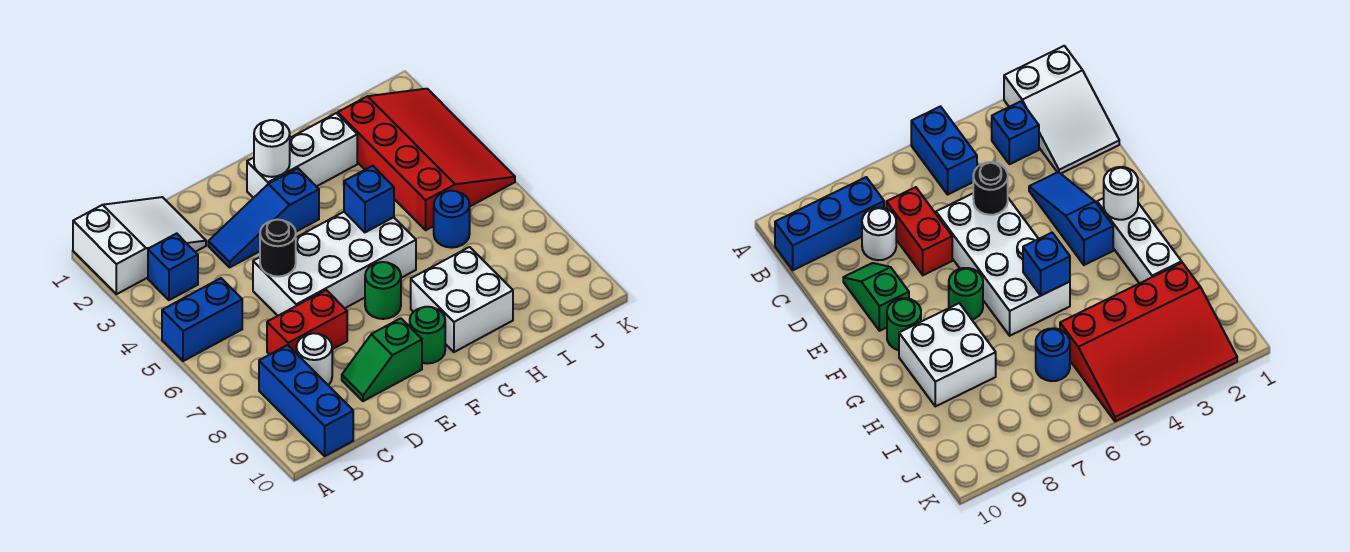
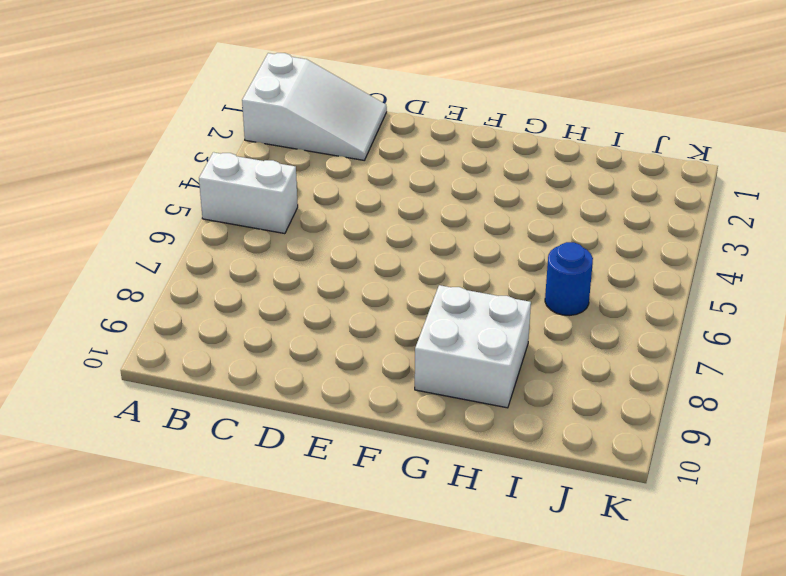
white brick A5:B5 level 1 -> blue brick A5:B5 level 1
none -> blue brick B3 level 1
none -> blue brick B8:B10 level 1
none -> red brick C7:D7 level 1

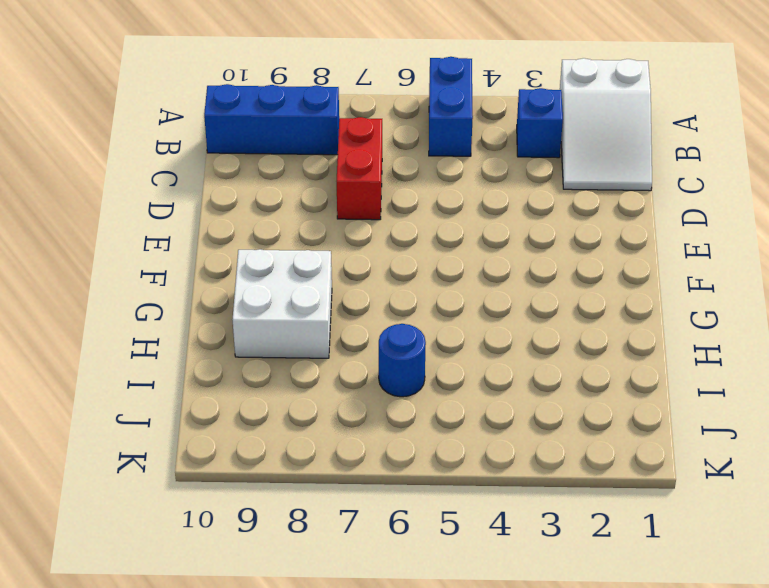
none -> white round brick C8 level 1
none -> blue slope D3:F3 level 1 top F
none -> white brick D5:G6 level 1

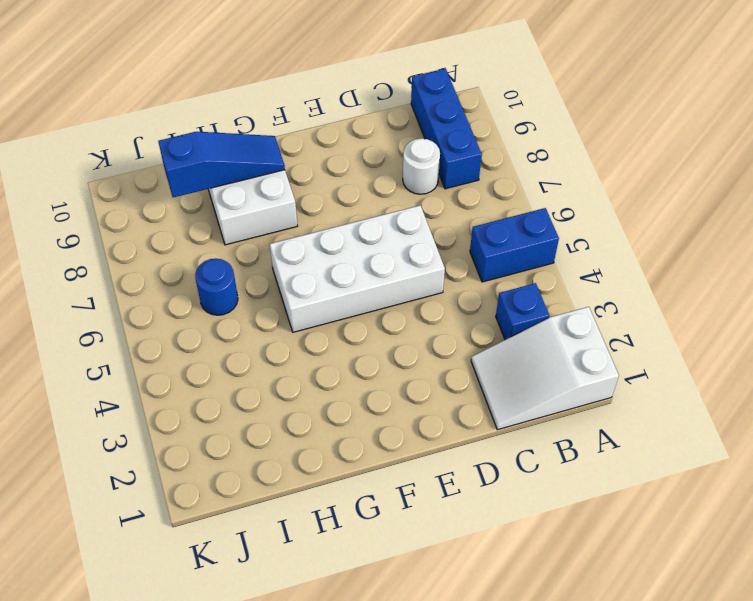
blue slope G9:I9 level 2 top I -> blue slope D3:F3 level 1 top F
none -> red brick C7:D7 level 1
none -> green slope D9:E9 level 1 top E
none -> white brick F2:H2 level 1

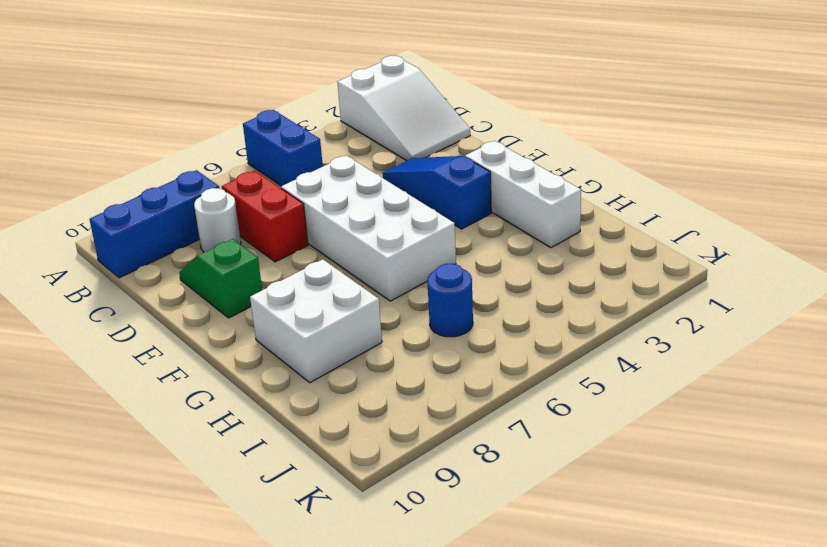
none -> blue brick B3 level 1
none -> green round brick F7 level 1
none -> green round brick F9 level 1

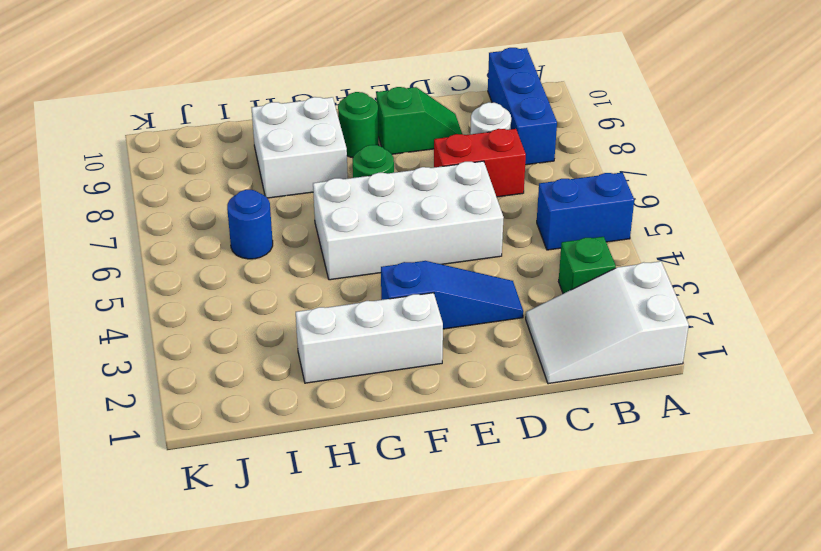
green brick B3 level 1 -> blue brick B3 level 1
none -> red slope I2:K5 level 1 top I
none -> black round brick D5 level 2
none -> white round brick F2 level 2

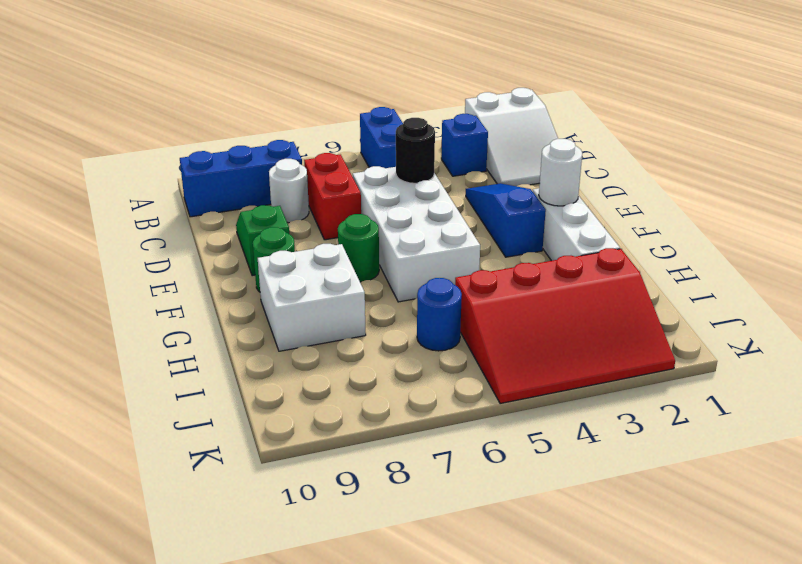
none -> blue brick G5 level 2

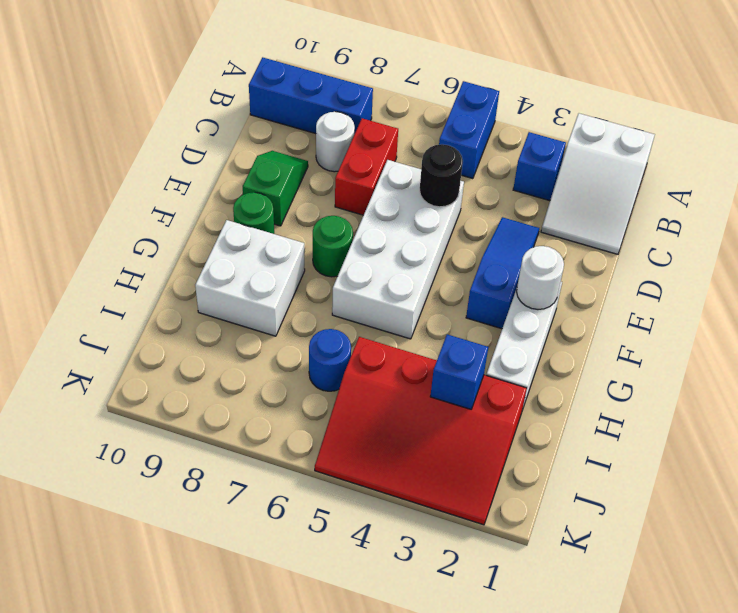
blue brick I3 level 2 -> blue brick G5 level 2

